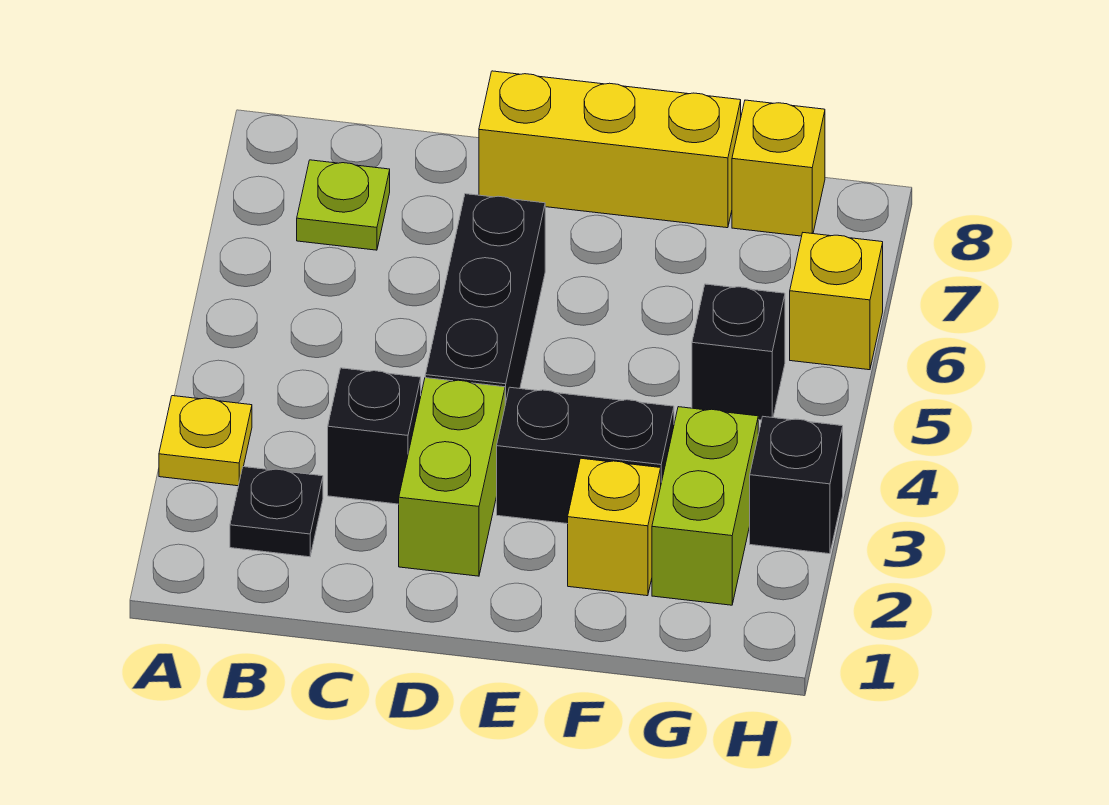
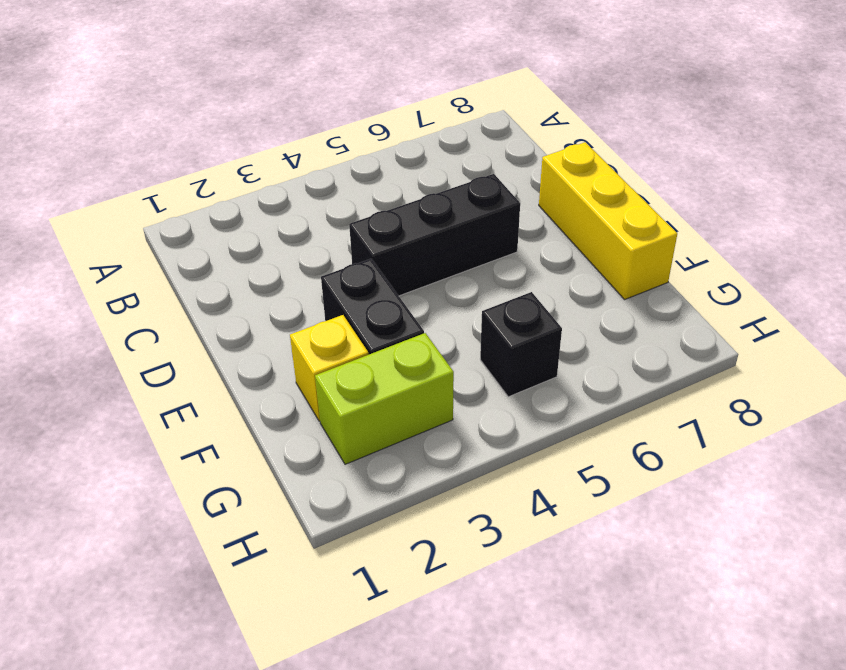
none -> yellow plate A3 level 1
none -> black plate B2 level 1
none -> lime plate B7 level 1

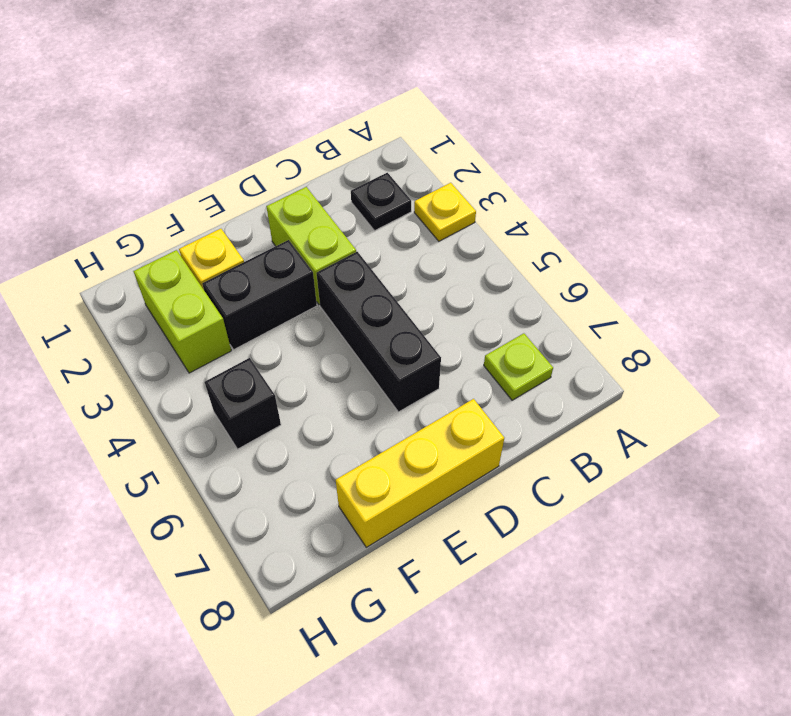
none -> black brick C3 level 1
none -> yellow brick G8 level 1
none -> black brick H3 level 1

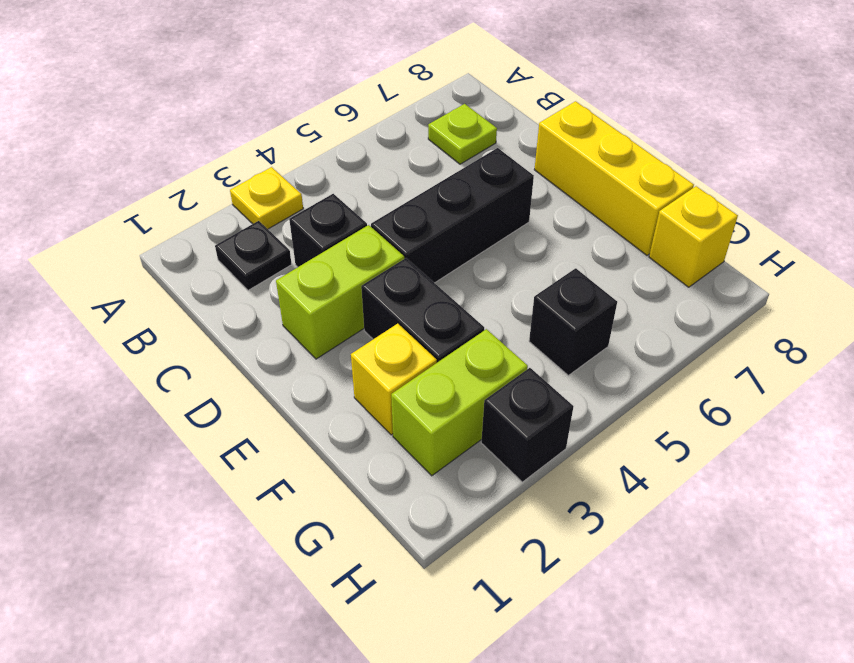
none -> yellow brick H6 level 1

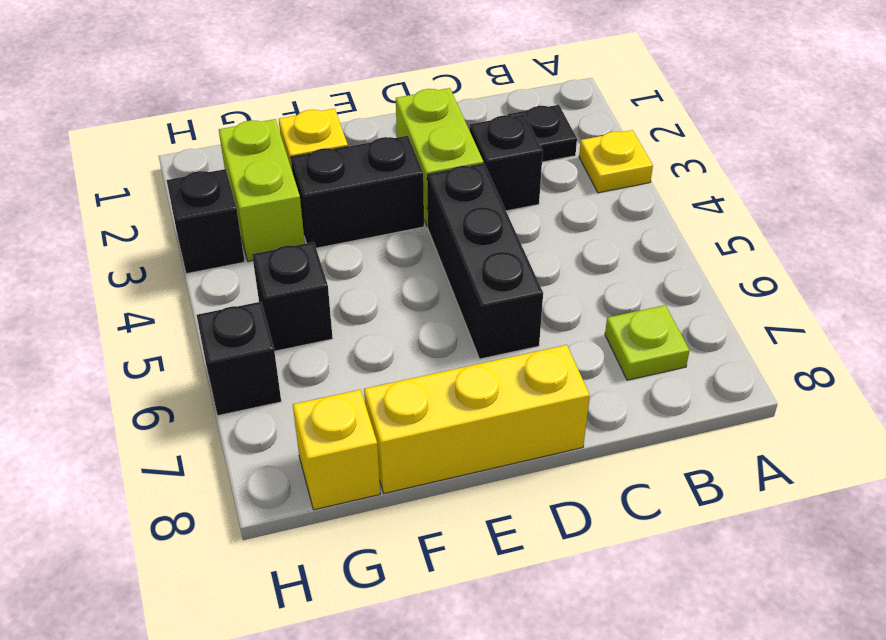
black brick H6 level 1 -> yellow brick H6 level 1

